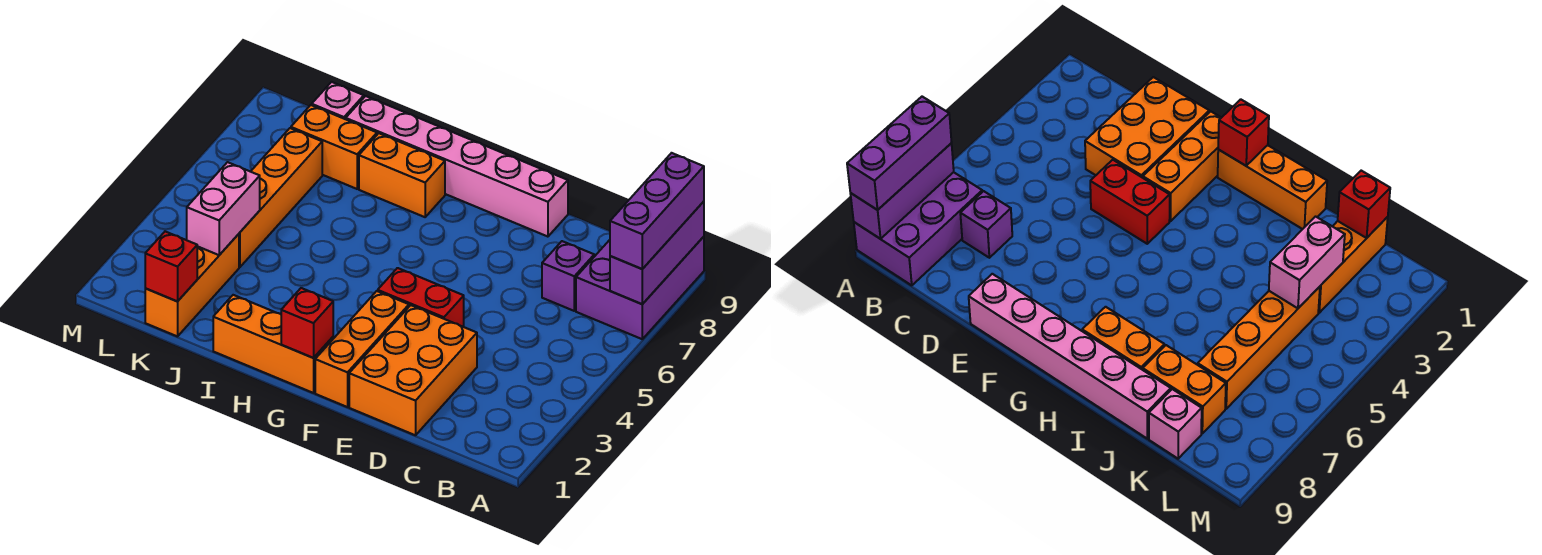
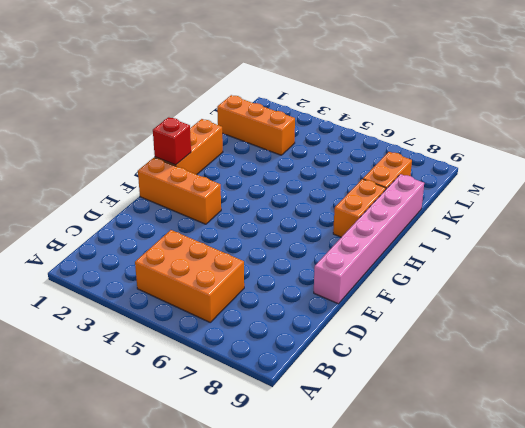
orange brick B4:C6 level 1 -> orange brick D1:E3 level 1
none -> purple brick A7:B9 level 1
none -> purple brick C7 level 1
none -> red brick E4:F4 level 1

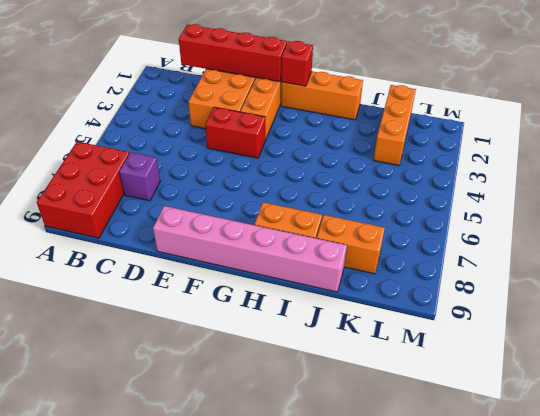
red brick A7:B9 level 1 -> purple brick A7:B9 level 1
red brick C1:F1 level 2 -> none
none -> orange brick K4:K7 level 1
none -> pink brick K9 level 1
none -> purple brick A7:A9 level 2

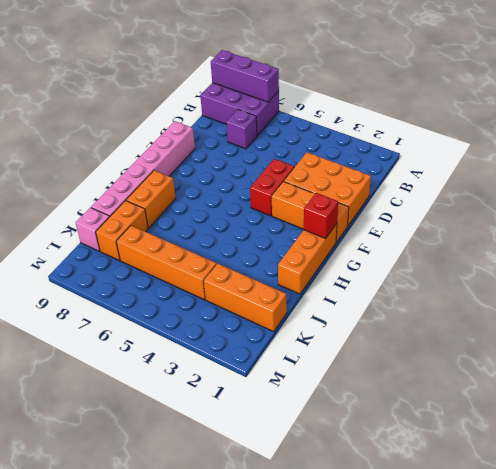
none -> red brick K1 level 2
none -> pink brick K3:K4 level 2
none -> purple brick A7:A9 level 3

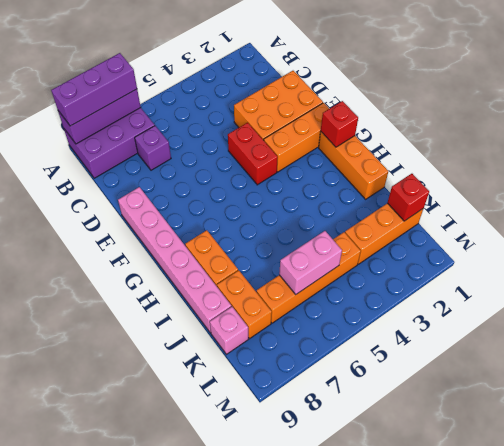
pink brick K5:K6 level 2 -> pink brick K3:K4 level 2

